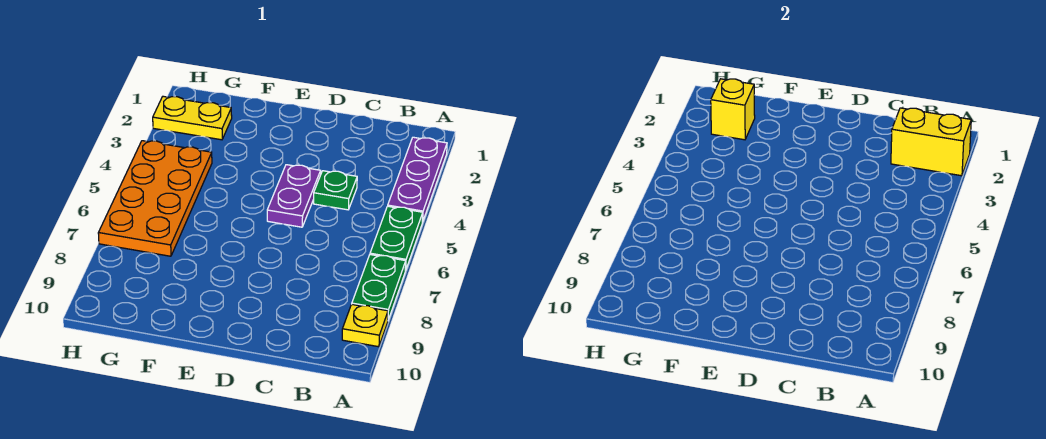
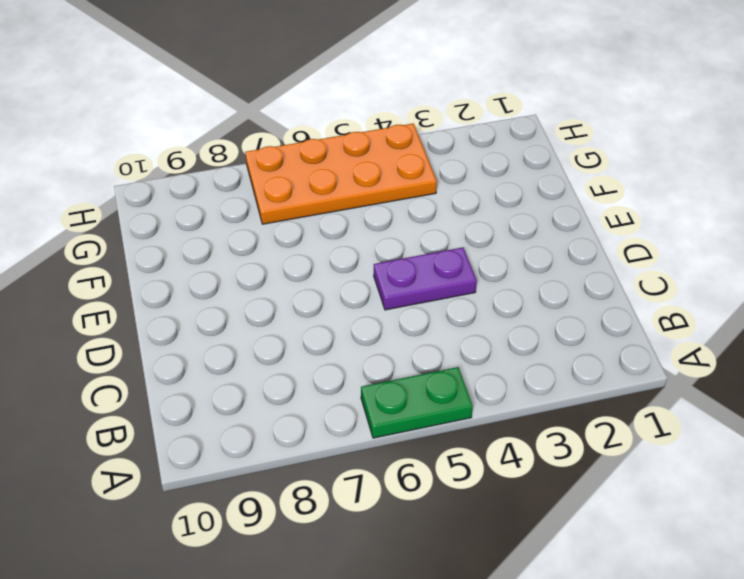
none -> purple plate A2:A4 level 1
none -> green plate A7:A8 level 1

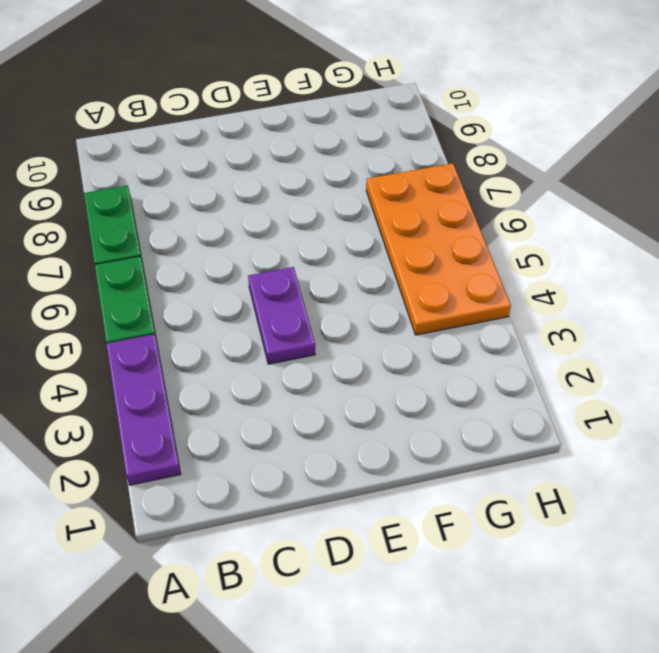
none -> yellow plate A9 level 1
none -> green plate C4 level 1

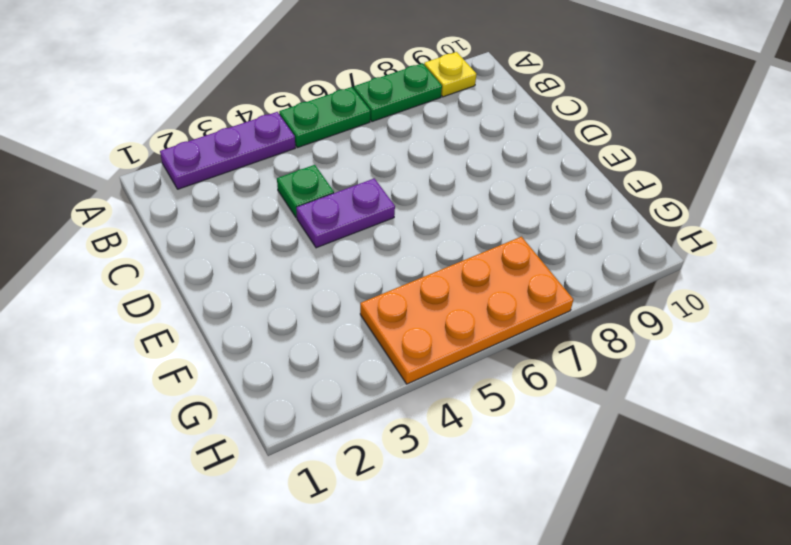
none -> yellow plate G2:H2 level 1
none -> yellow brick A2:B2 level 2

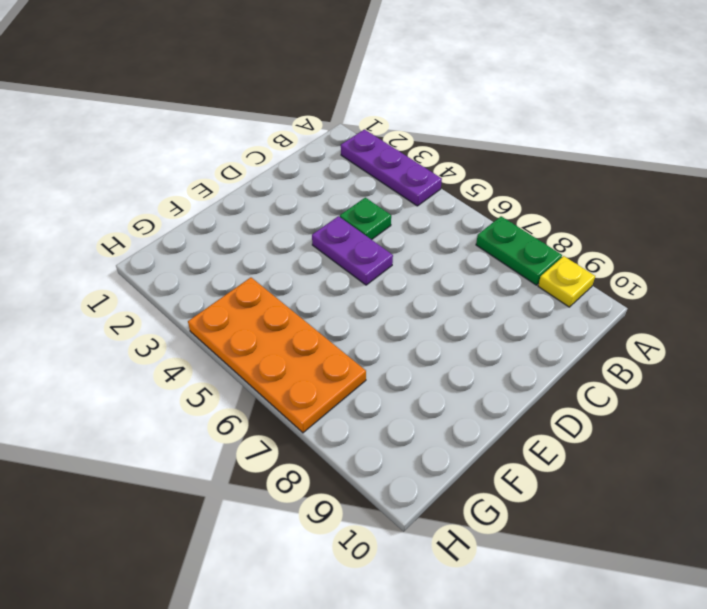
none -> green plate A5:A6 level 1
none -> yellow plate G2:H2 level 1

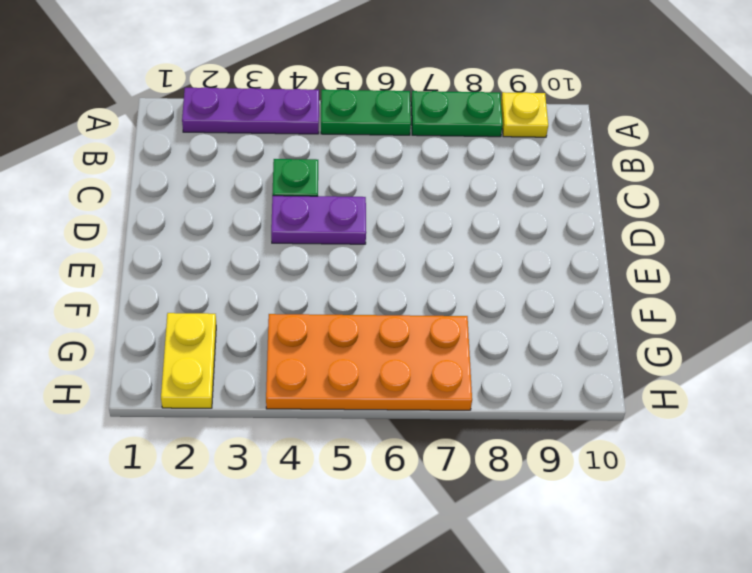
none -> yellow brick A2:B2 level 2
none -> yellow brick G2 level 2

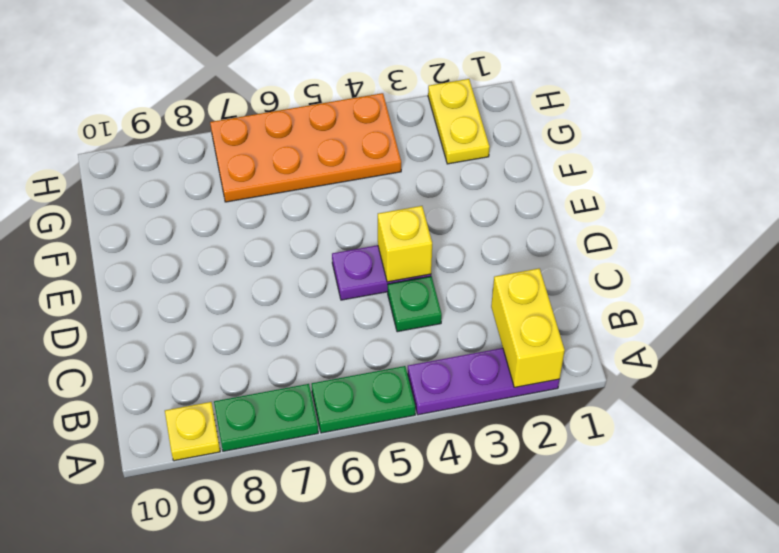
yellow brick D4 level 2 -> yellow brick G2 level 2

